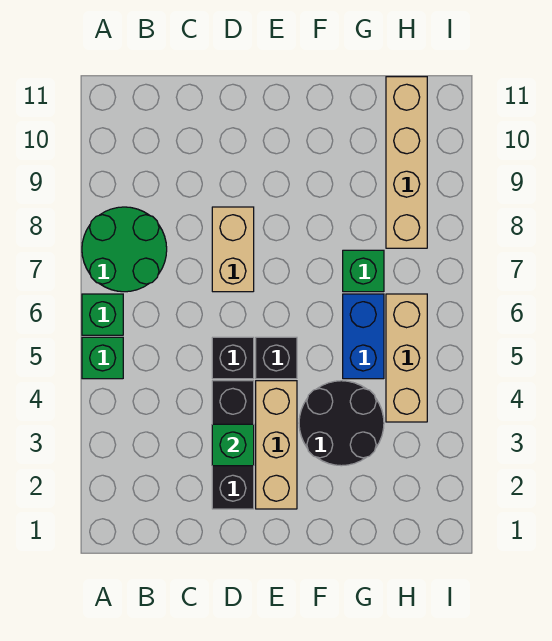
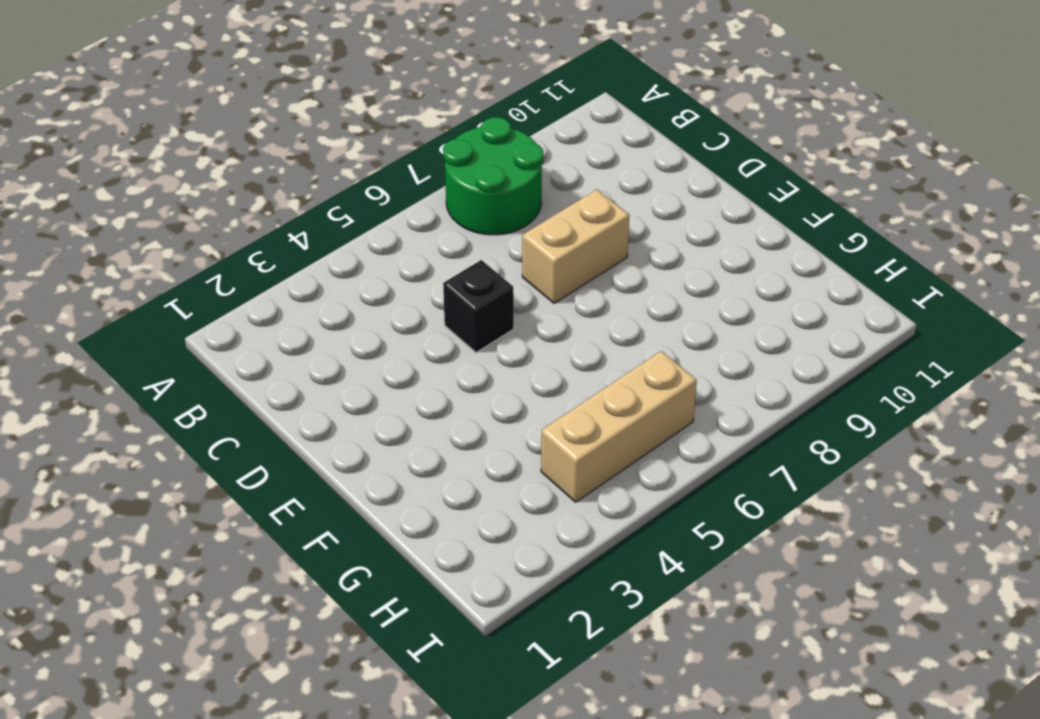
none -> green brick A5 level 1
none -> green brick A6 level 1
none -> black brick D2:D4 level 1

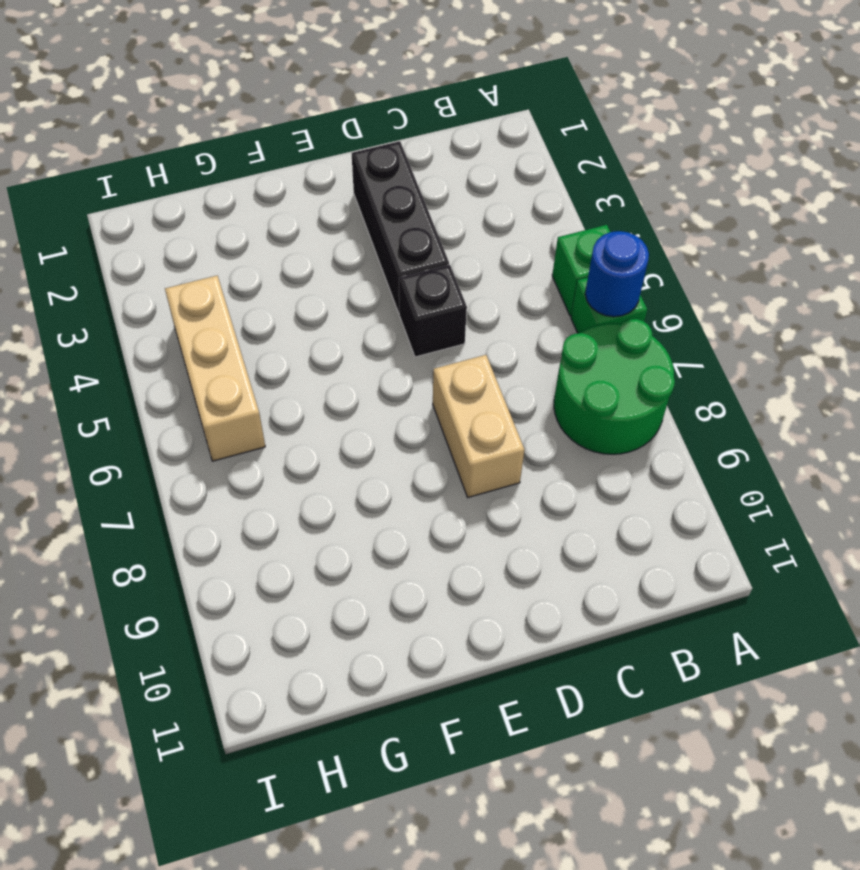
blue round brick A6 level 2 -> none
none -> tan brick E2:E4 level 1
none -> black brick E5 level 1
none -> black round brick F3:G4 level 1

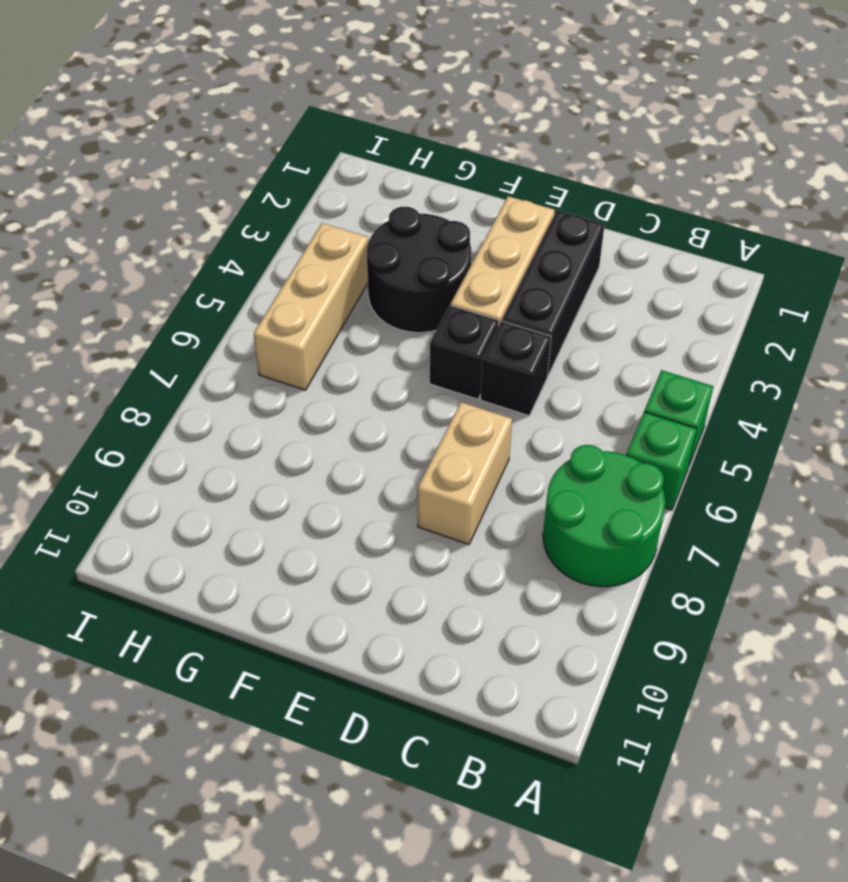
none -> blue brick G5:G6 level 1
none -> green brick G7 level 1
none -> tan brick H8:H11 level 1

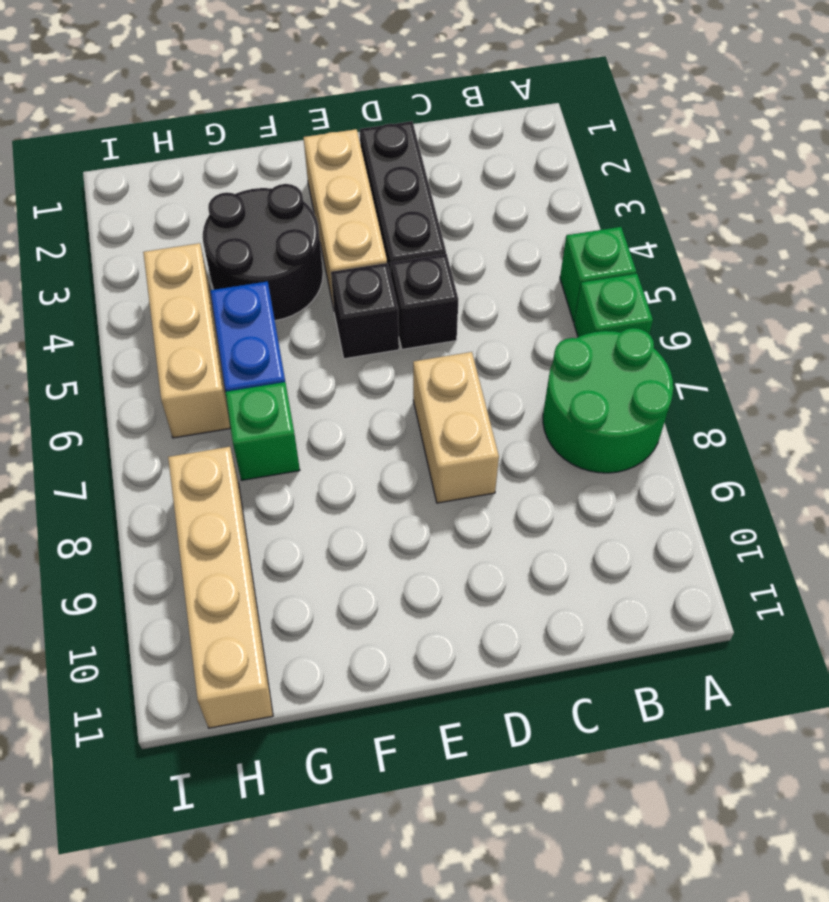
none -> green brick D3 level 2

